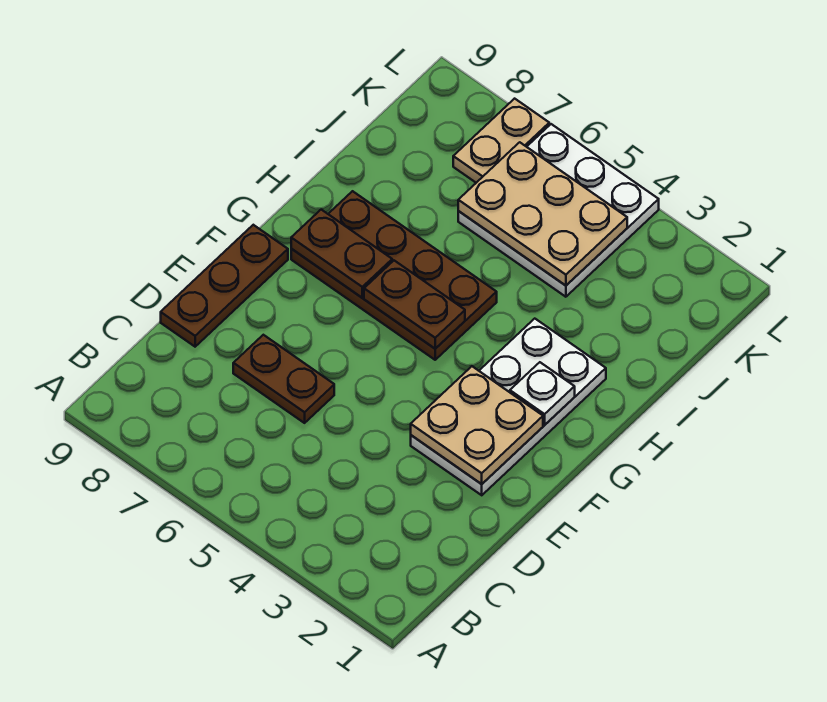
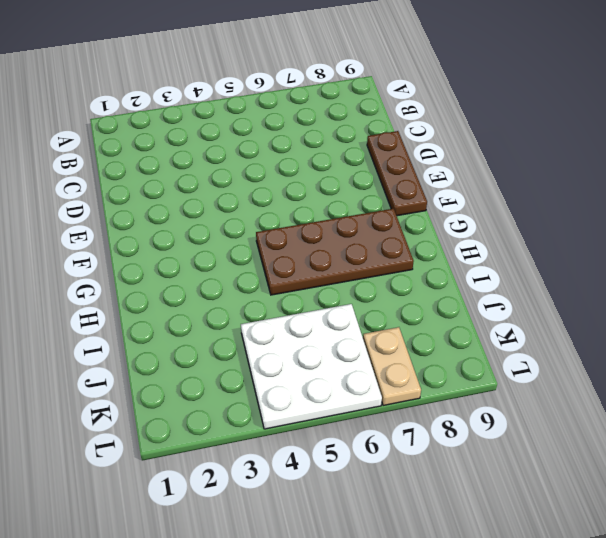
none -> brown plate D6:D7 level 1
none -> white plate E2:H3 level 1

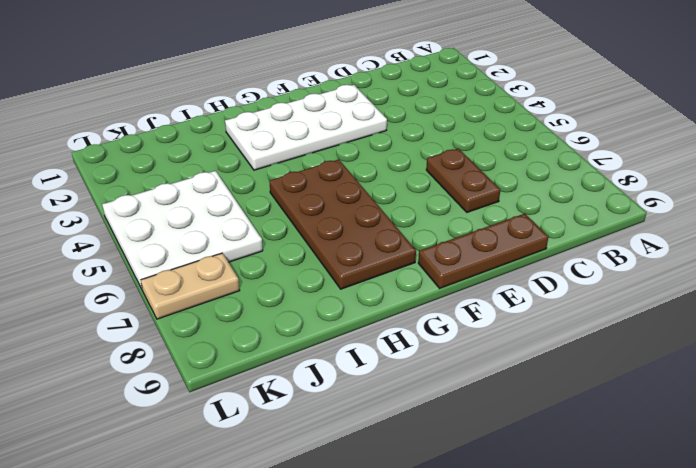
none -> tan plate E2:F3 level 2
none -> white plate G2 level 2

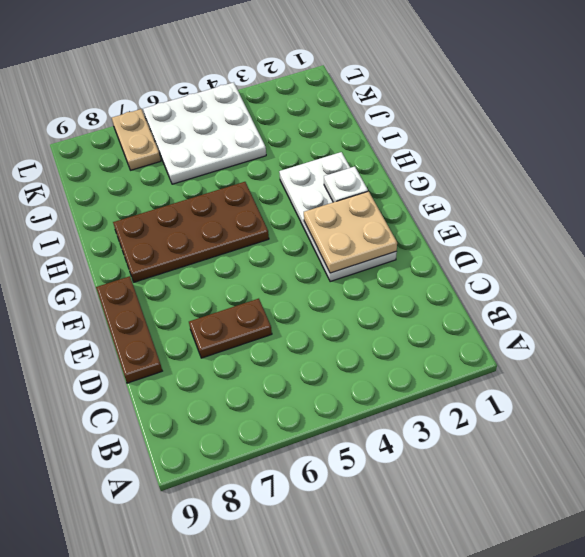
none -> brown plate G5:G6 level 2
none -> brown plate G7:G8 level 2

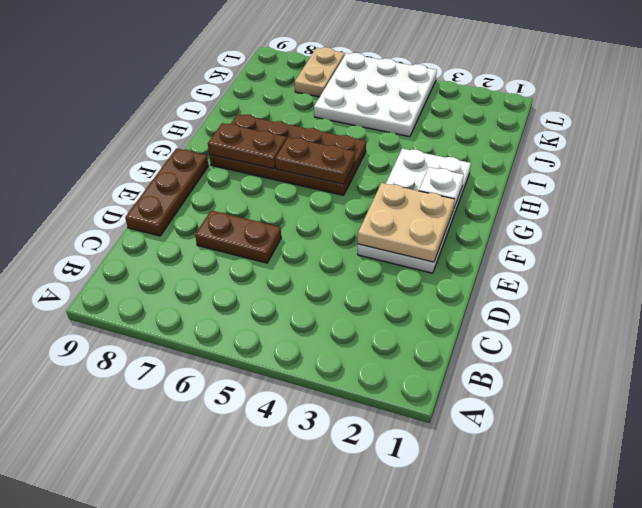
none -> tan plate J4:K6 level 2

